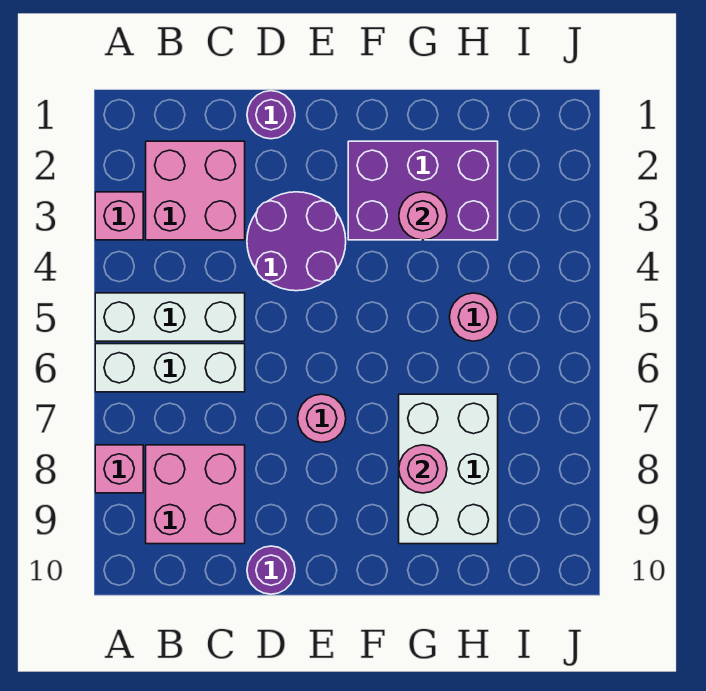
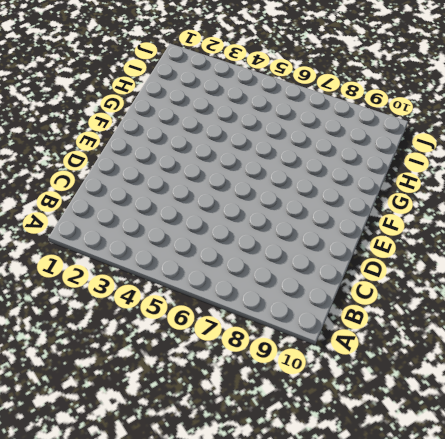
none -> pink brick A3 level 1
none -> white brick A5:C5 level 1
none -> white brick A6:C6 level 1

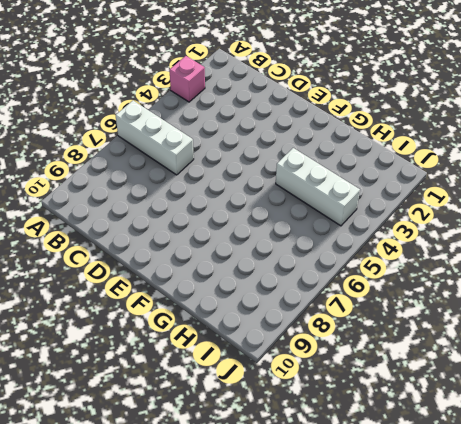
white brick G4:I4 level 1 -> white brick A5:C5 level 1
none -> pink brick A8 level 1
none -> pink brick B2:C3 level 1
none -> pink brick B8:C9 level 1

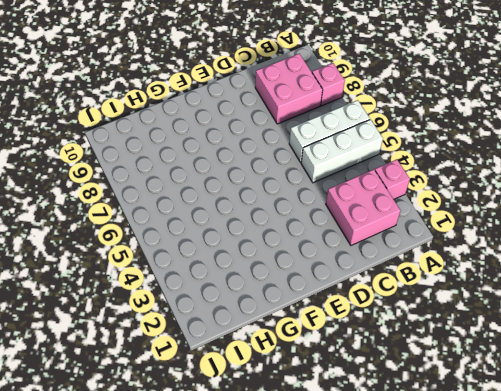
none -> purple round brick D1 level 1
none -> purple round brick D3:E4 level 1
none -> purple round brick D10 level 1

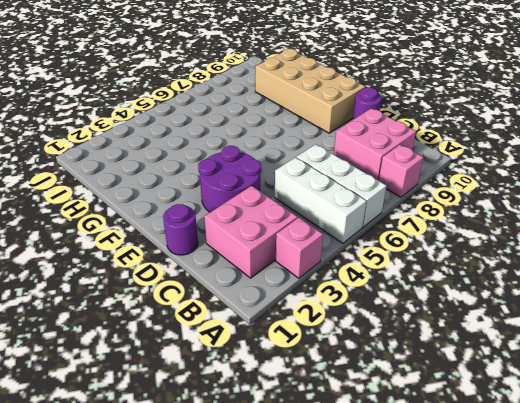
tan brick E9:H10 level 1 -> white brick G7:H9 level 1
none -> pink round brick E7 level 1
none -> purple brick F2:H3 level 1
none -> pink round brick H5 level 1

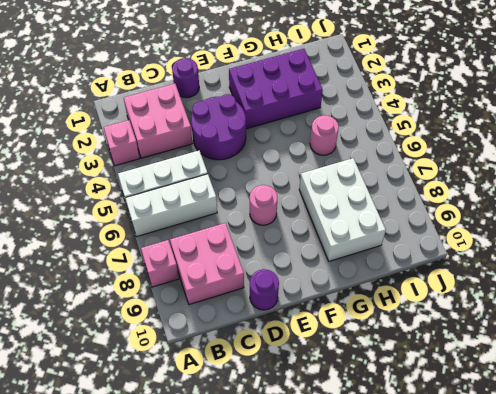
none -> pink round brick G3 level 2
none -> pink round brick G8 level 2

